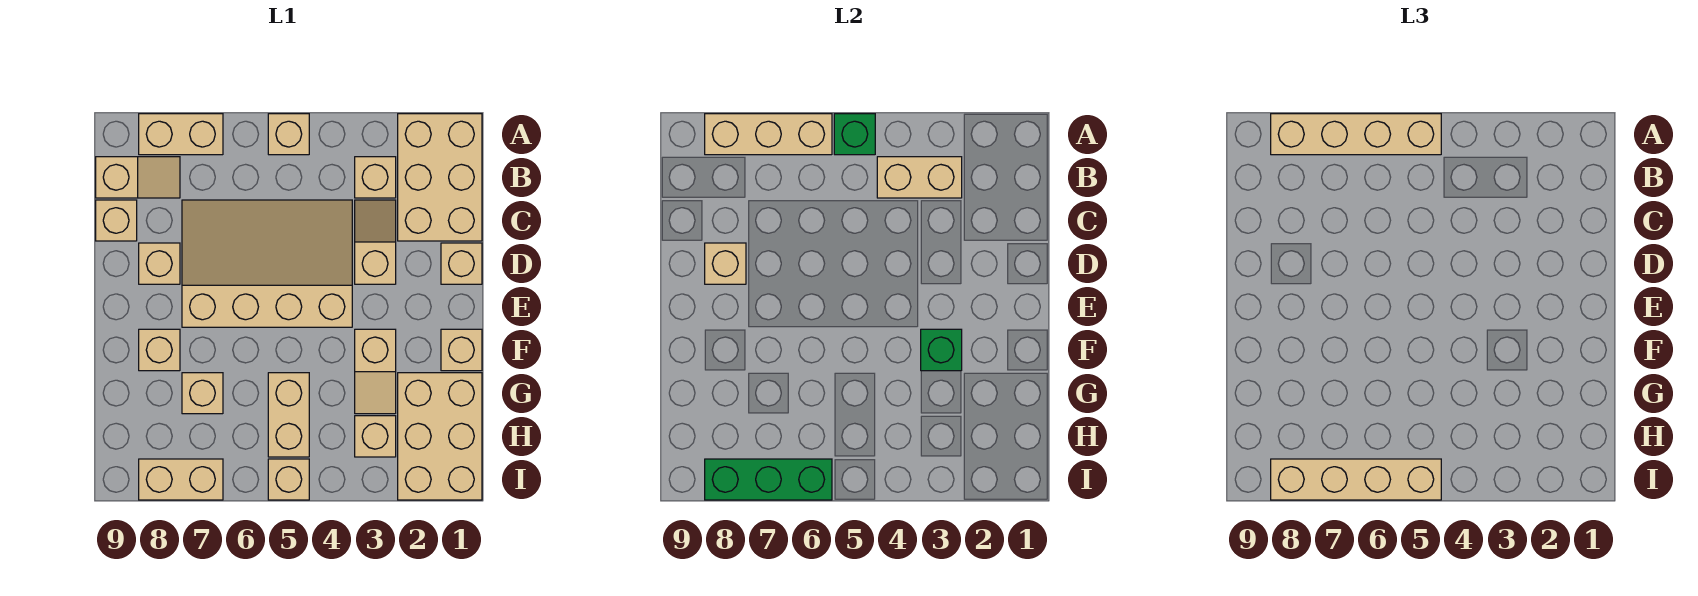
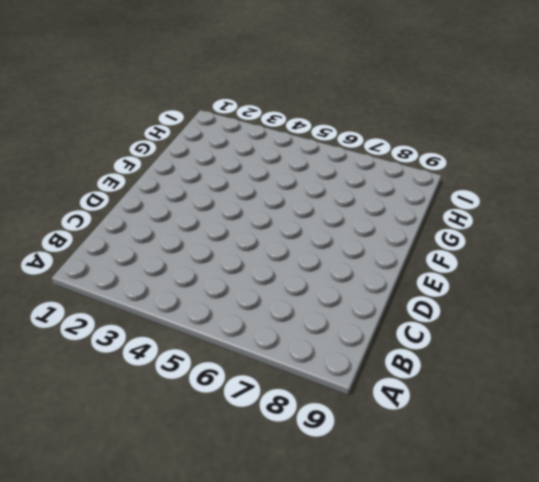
none -> tan brick A1:C2 level 1
none -> tan brick A5 level 1
none -> tan brick A7:A8 level 1

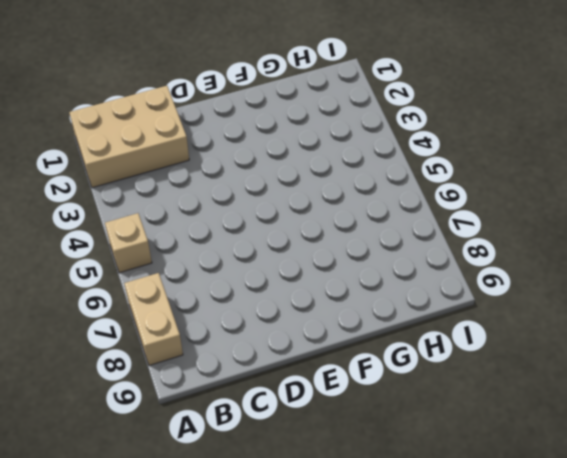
none -> tan brick B3 level 1
none -> tan slope B8:B9 level 1 top 9
none -> tan slope C3:D3 level 1 top D

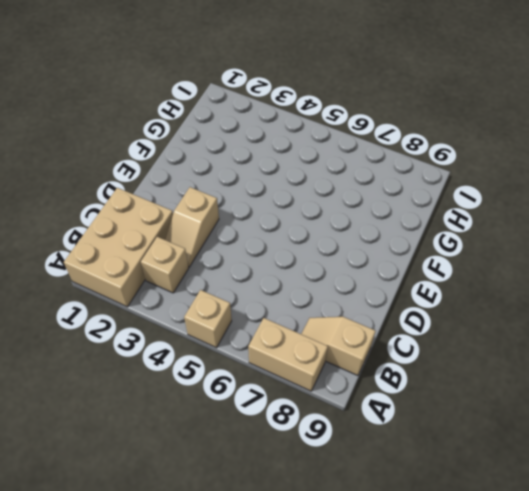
none -> tan slope C4:E7 level 1 top E
none -> tan brick C9 level 1
none -> tan brick D1 level 1

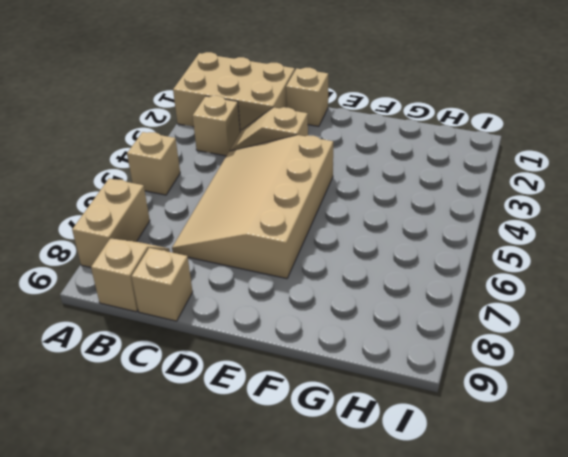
none -> tan brick D8 level 1
none -> tan brick F1 level 1
none -> tan slope F3:G3 level 1 top F

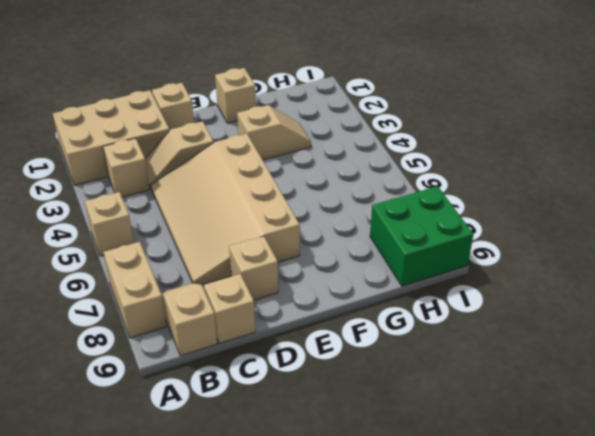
green brick H8:I9 level 1 -> tan brick I7:I8 level 1
none -> tan brick F8 level 1
none -> tan brick G1:I2 level 1
none -> tan brick G5:H5 level 1

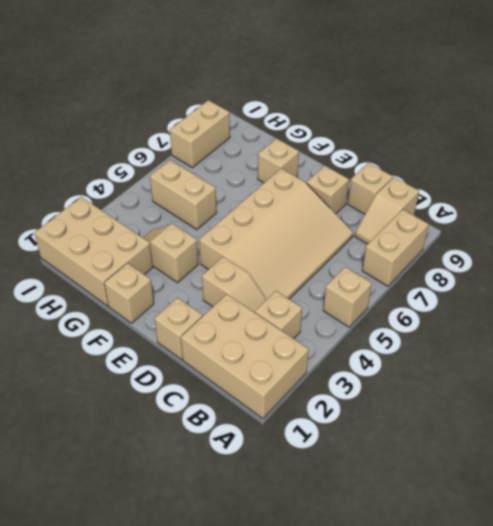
none -> tan brick G7 level 1
none -> tan brick H3 level 1
none -> tan brick I5 level 1

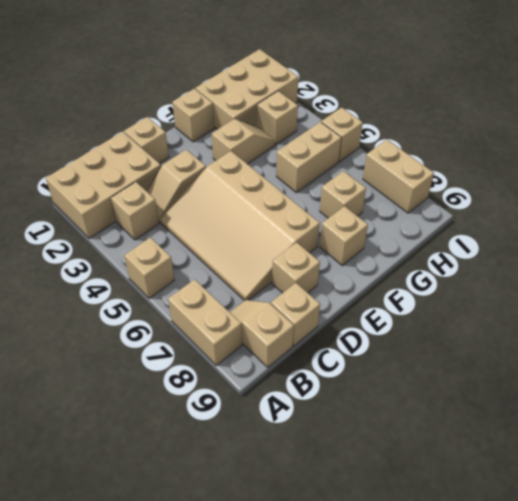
none -> green brick A5 level 2
none -> tan brick A6:A8 level 2
none -> tan brick B3:B4 level 2

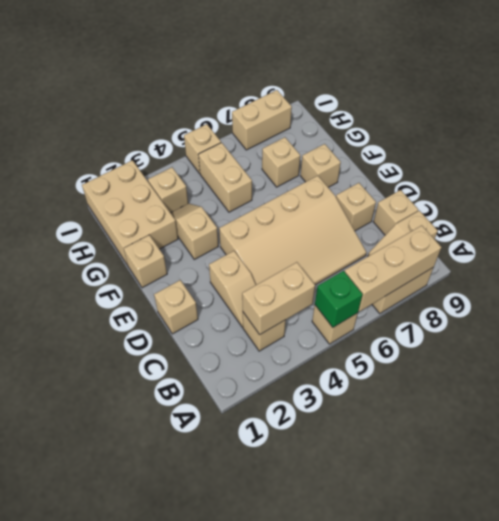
none -> tan brick A1:C2 level 1
none -> tan brick D8 level 2
none -> green brick F3 level 2

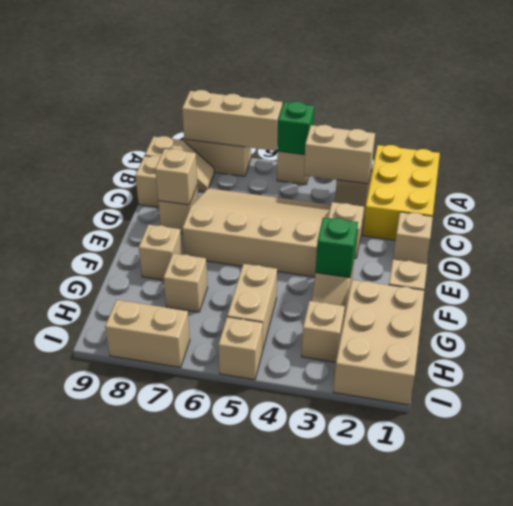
yellow brick A1:C2 level 1 -> tan brick A1:C2 level 1
none -> green brick I6:I8 level 2
none -> tan brick A5:A8 level 3
none -> tan brick I5:I8 level 3

